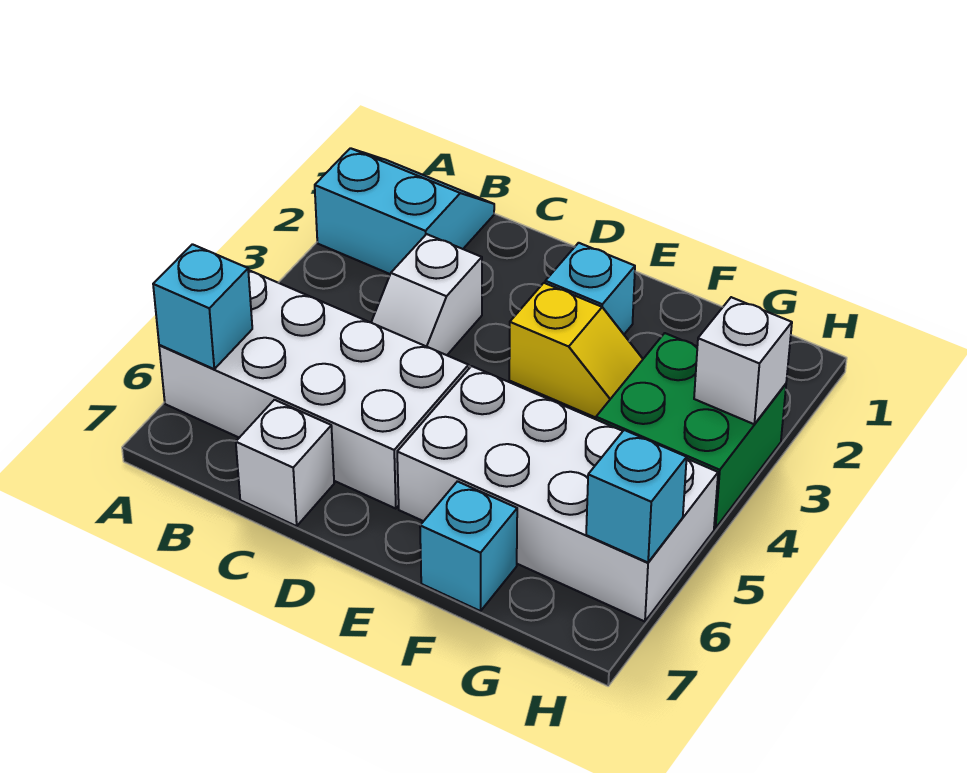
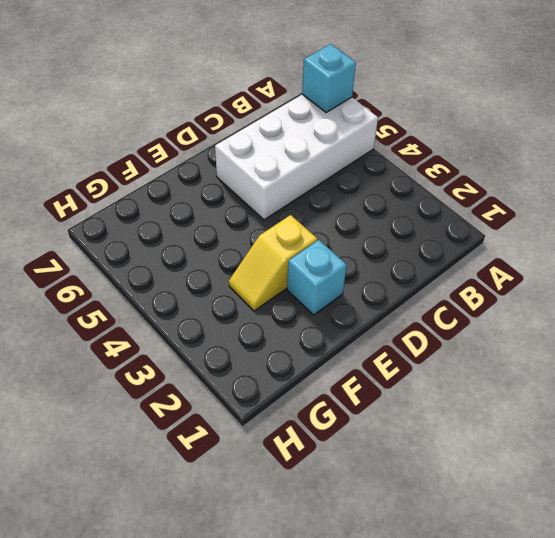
none -> cyan slope A1:B2 level 1 top 2
none -> white slope C3:C4 level 1 top 3
none -> white brick C7 level 1

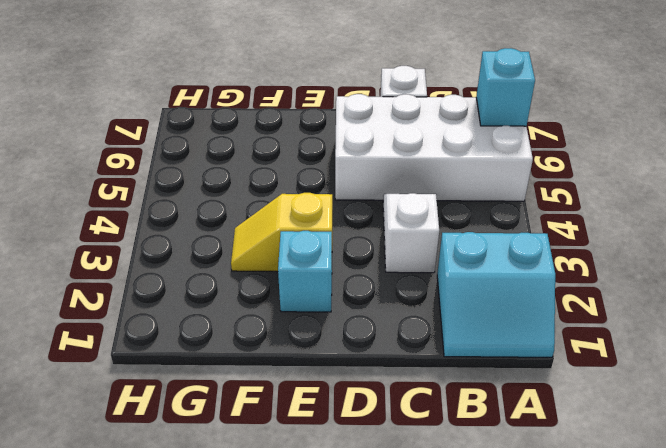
none -> white brick E5:H6 level 1
none -> cyan brick F7 level 1
none -> green brick G3:H4 level 1

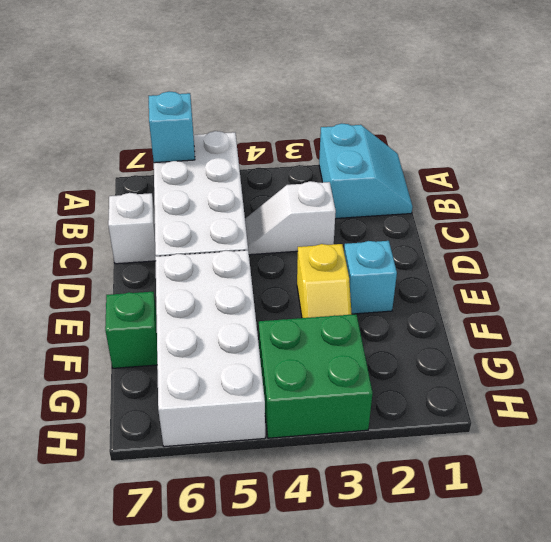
green brick F7 level 1 -> cyan brick F7 level 1
none -> white brick H3 level 2
none -> cyan brick H6 level 2

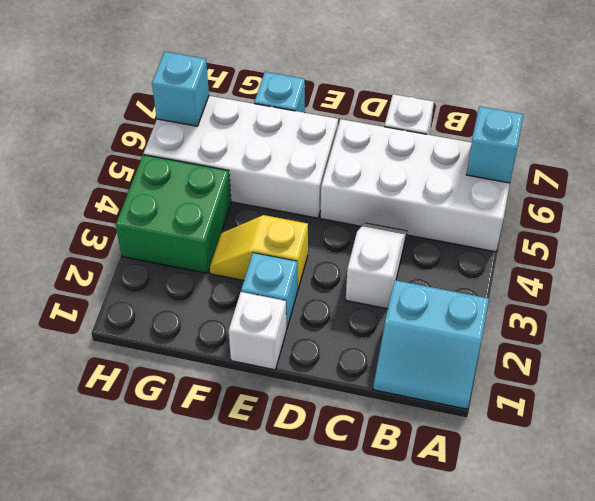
white brick E1 level 1 -> white brick H3 level 2

